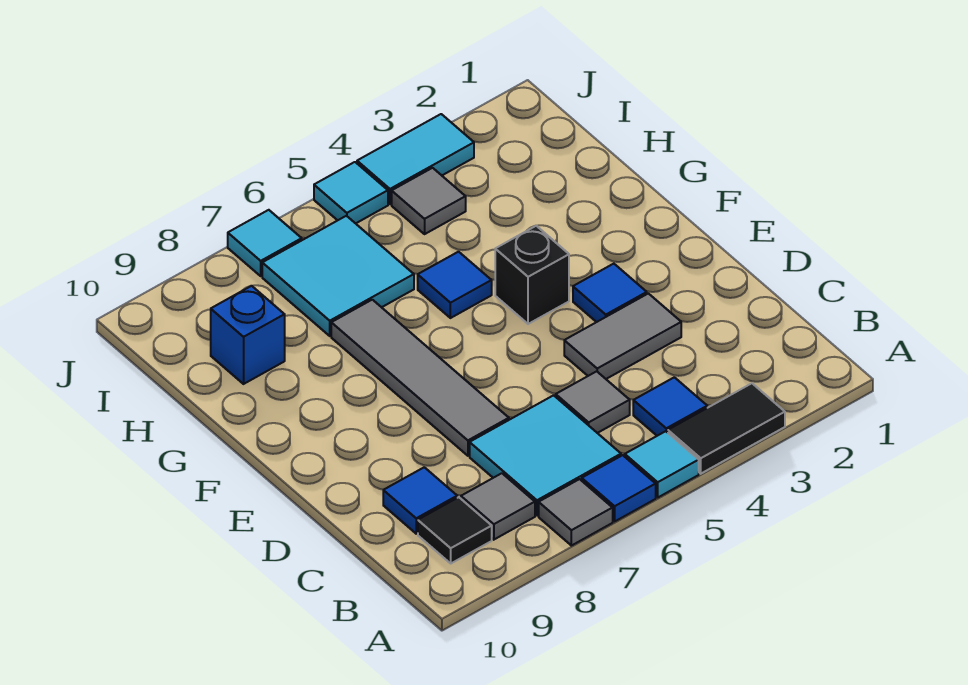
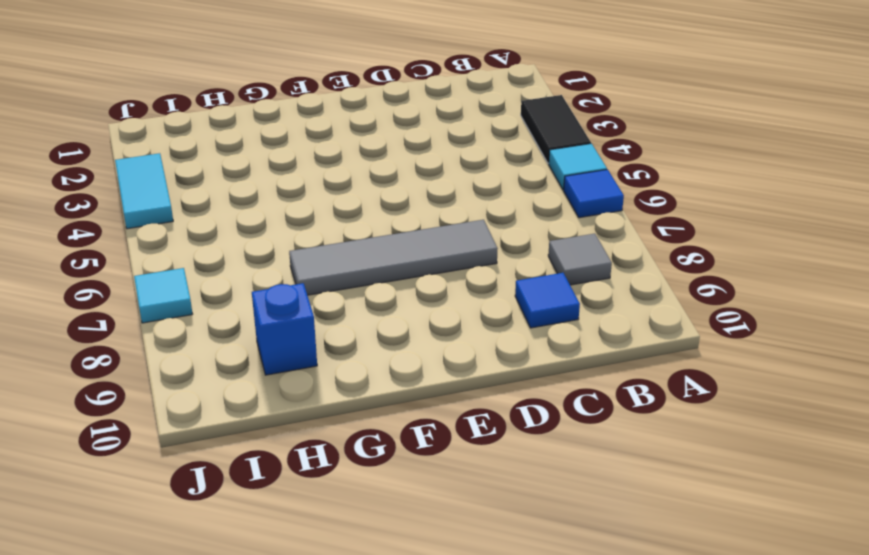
none -> grey tile A7 level 1
none -> blue tile B4 level 1
none -> cyan tile B6:C7 level 1

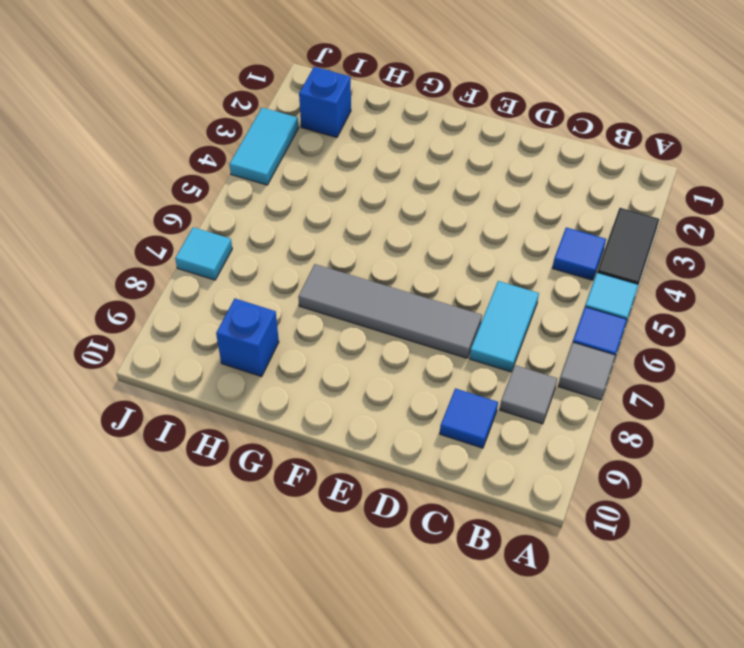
cyan tile C6:C7 level 1 -> cyan tile B6:C7 level 1
blue brick I2 level 1 -> none
none -> black tile B9 level 1
none -> grey tile C5 level 1
none -> grey tile D3:D4 level 1

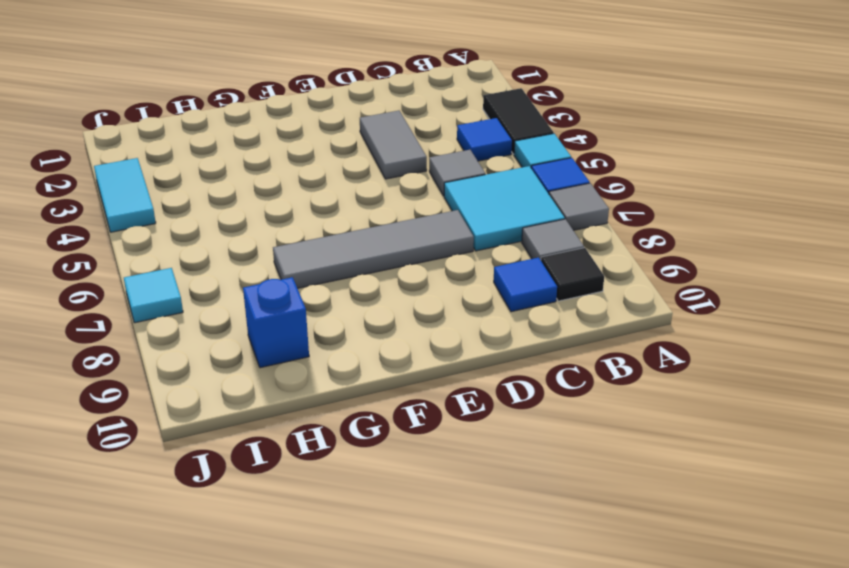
none -> blue tile E3 level 1
none -> black brick F4 level 1
none -> blue tile G5 level 1

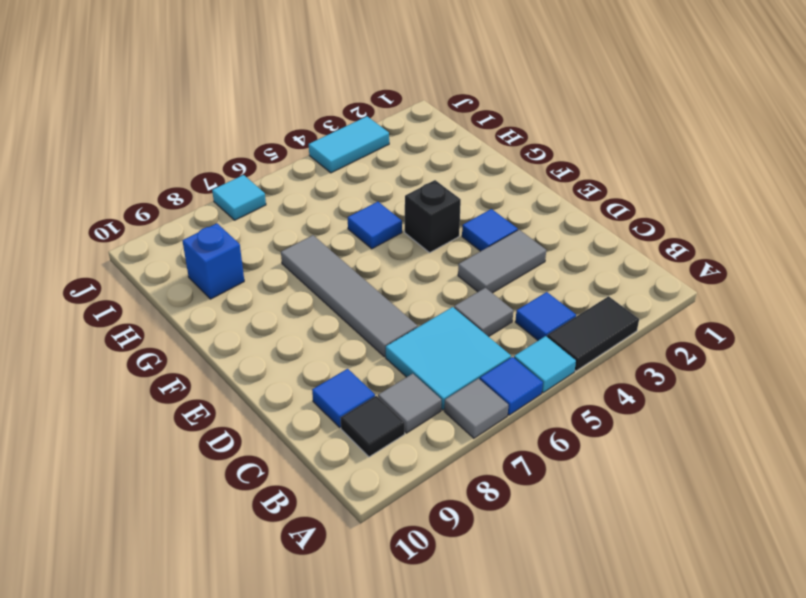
none -> cyan tile H6:I7 level 1
none -> grey tile I4 level 1
none -> cyan tile J5 level 1

